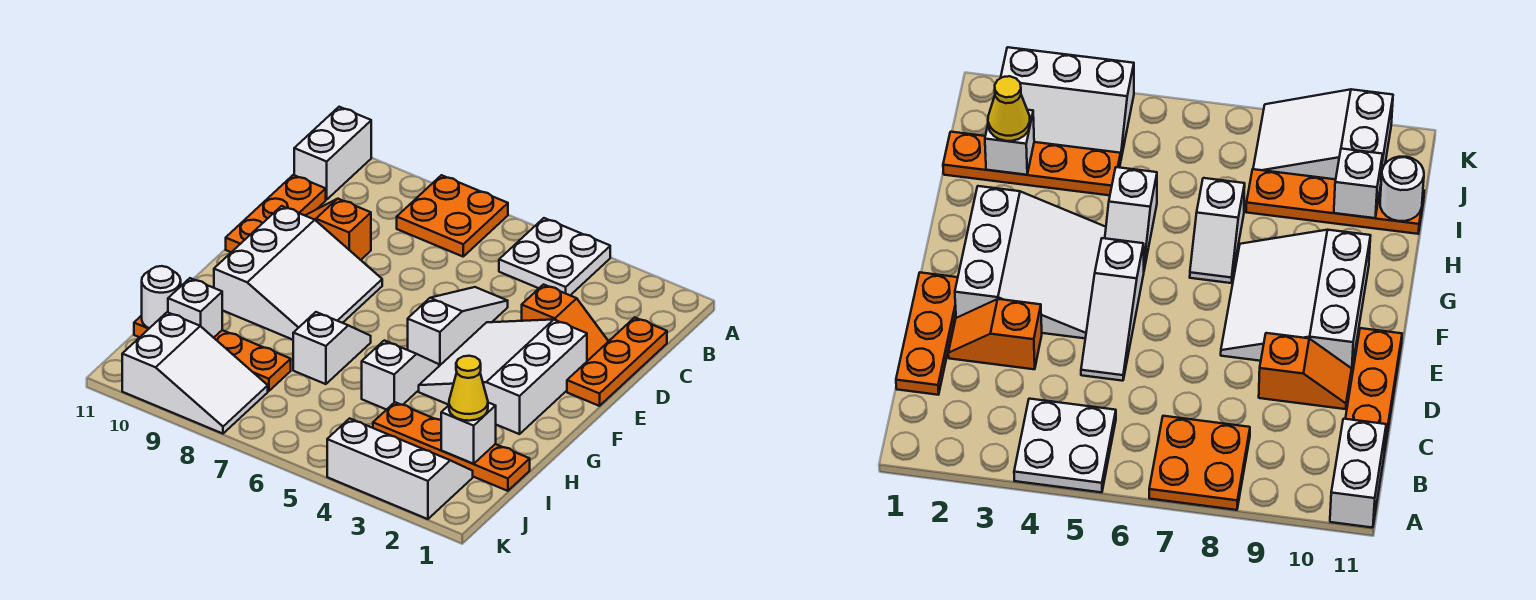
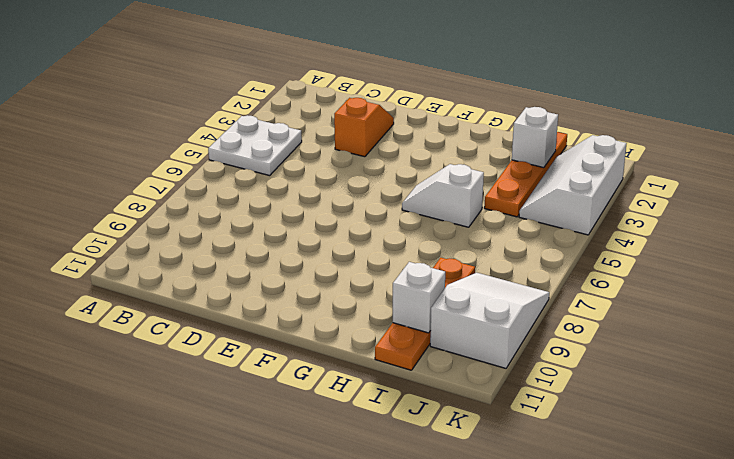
none -> orange plate A7:B8 level 1
none -> white brick A11:B11 level 1
none -> orange plate C1:E1 level 1

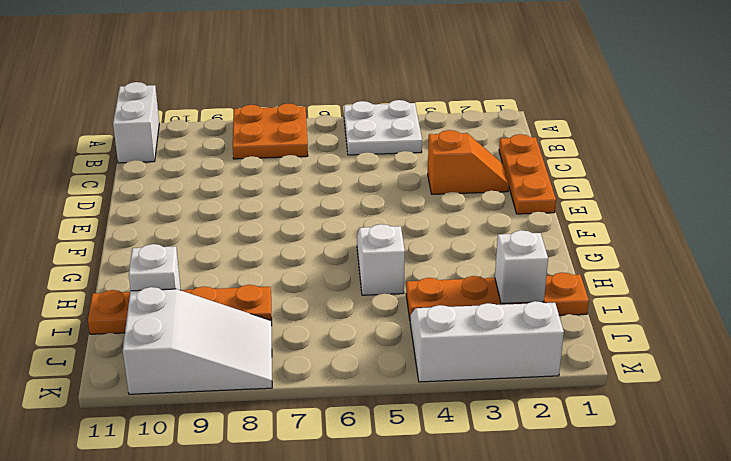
none -> orange plate C11:E11 level 1
none -> white slope D5:F5 level 1 top F
none -> orange slope D9:D10 level 1 top 9

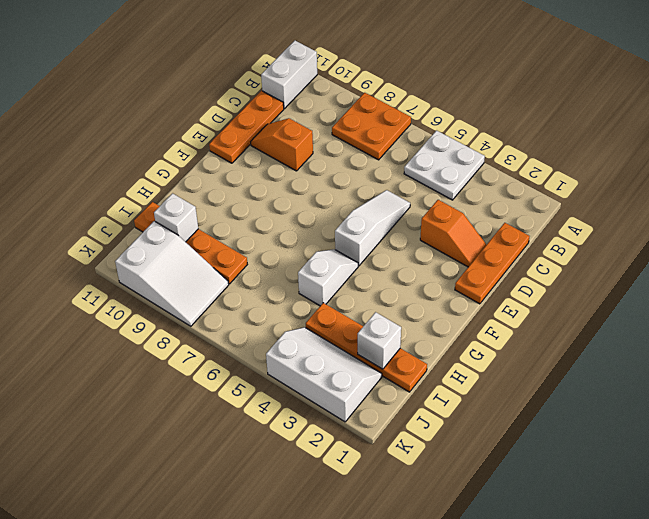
none -> white slope E2:G4 level 1 top 2
none -> white slope E8:G10 level 1 top 10
none -> white slope G7:H7 level 1 top H

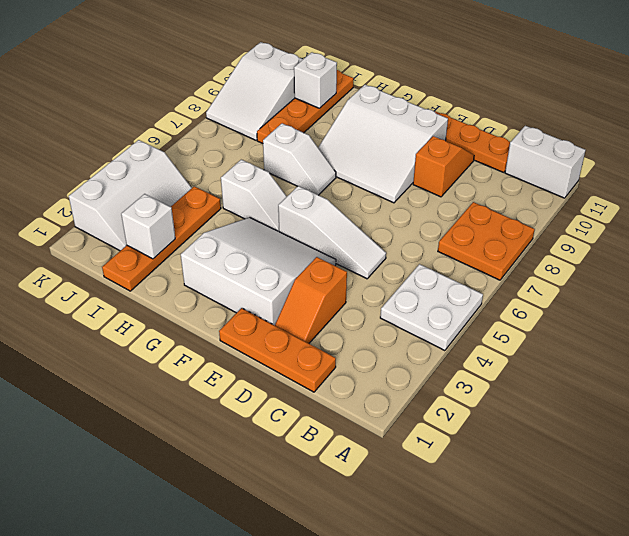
none -> white round brick I11 level 2
none -> yellow cone I2 level 3

